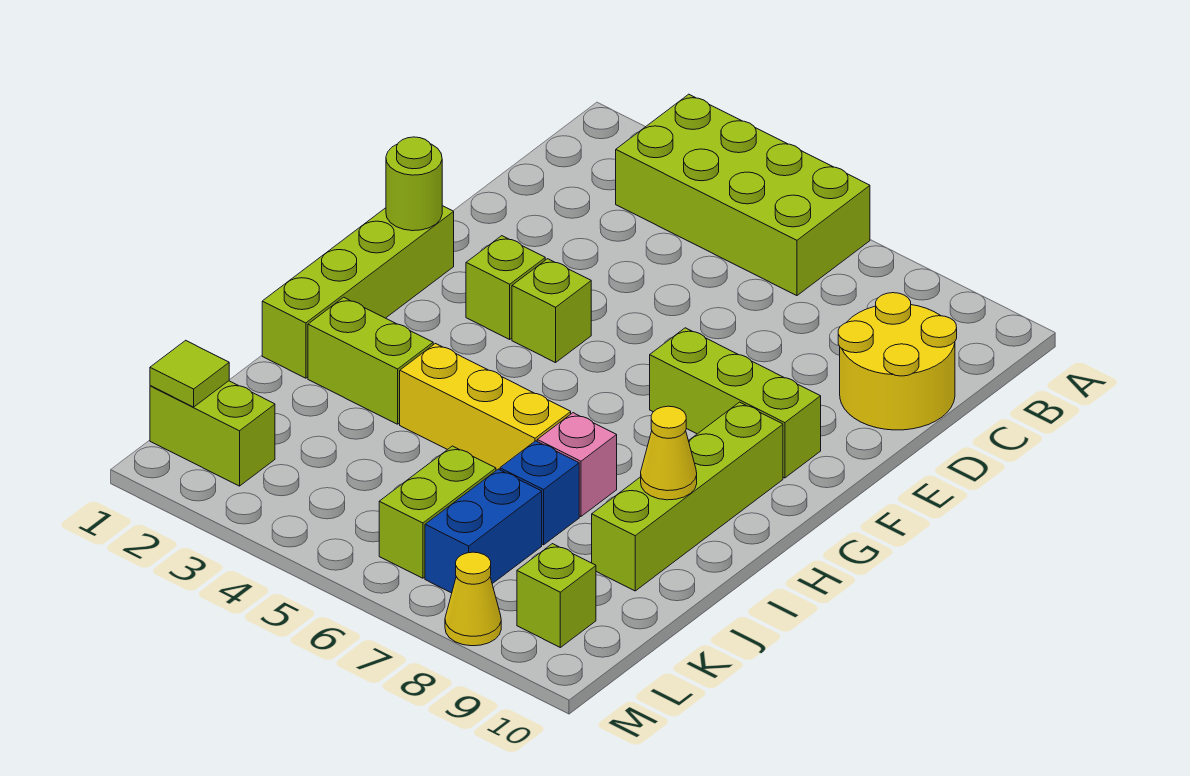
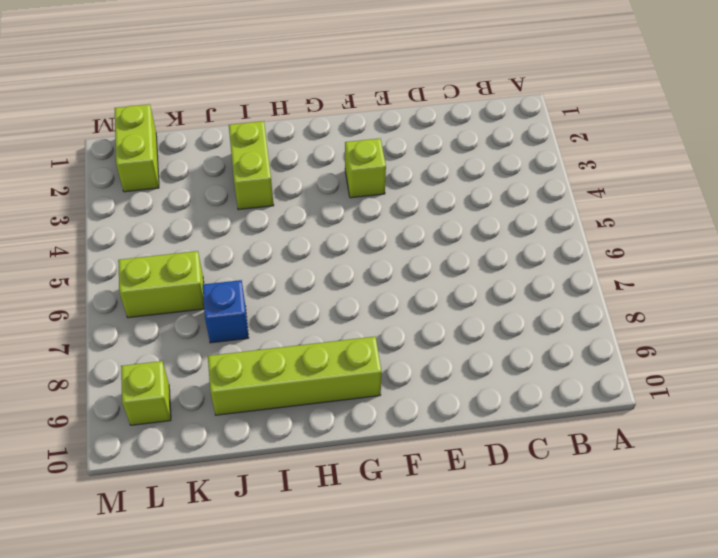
none -> lime brick A3:B6 level 1
none -> yellow round brick C9:D10 level 1
none -> lime brick F1:I1 level 1

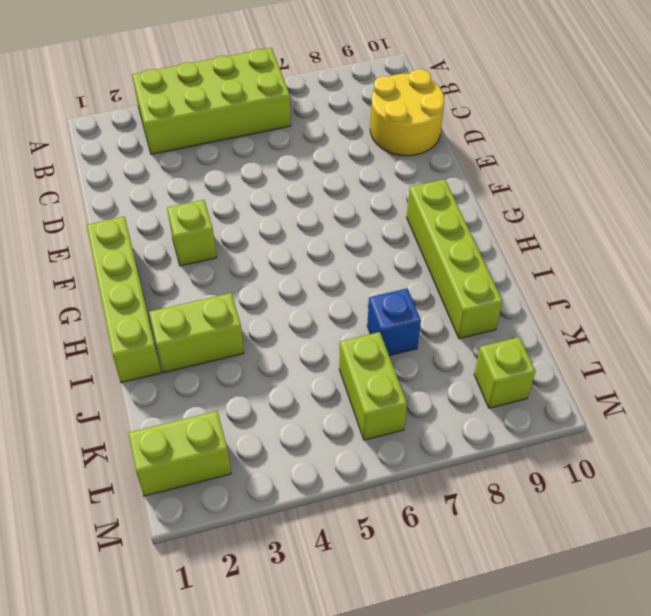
none -> lime brick F4 level 1
none -> lime brick F7:F9 level 1
none -> yellow brick I4:I6 level 1

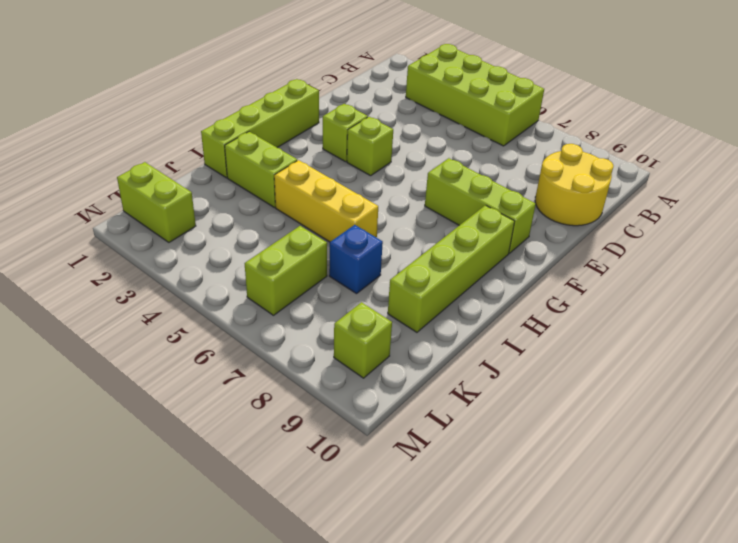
none -> pink brick I7 level 1
none -> blue brick K7:L7 level 1
none -> yellow cone M8 level 1

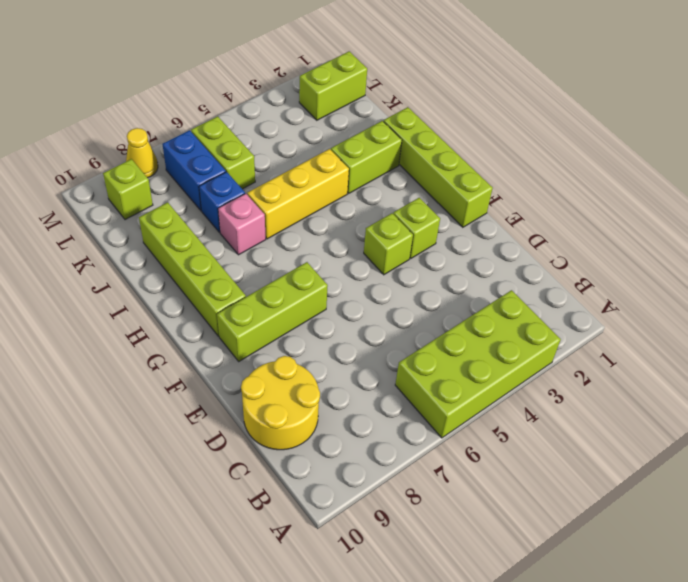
none -> lime round brick F1 level 2
none -> yellow cone I9 level 2
none -> lime tile L1 level 2

